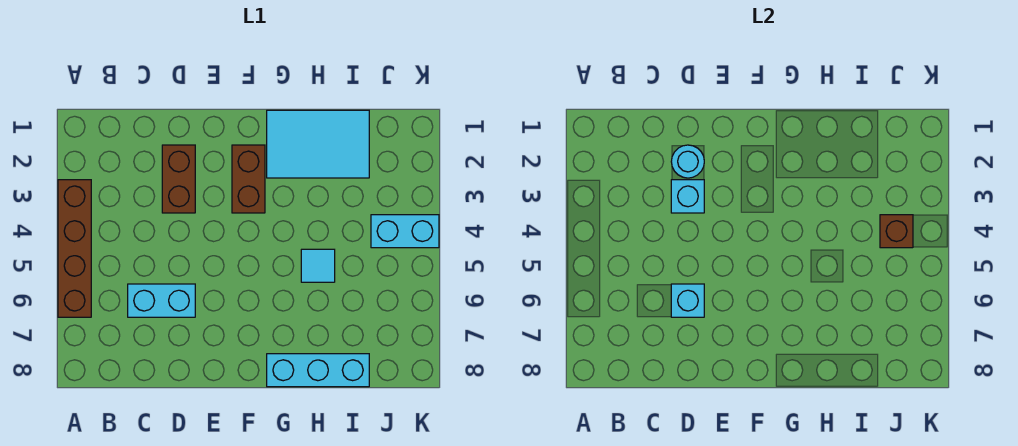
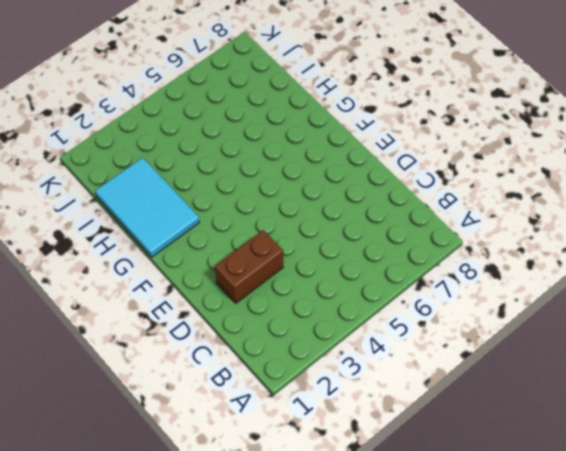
none -> brown brick A3:A6 level 1
none -> cyan brick C6:D6 level 1
none -> brown brick F2:F3 level 1

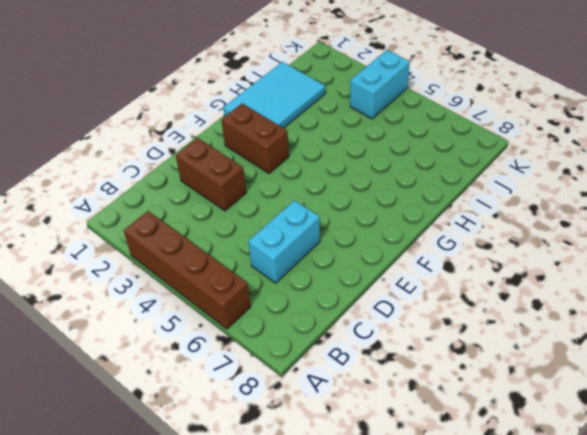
none -> cyan brick G8:I8 level 1
none -> cyan tile H5 level 1
none -> cyan round brick D2 level 2

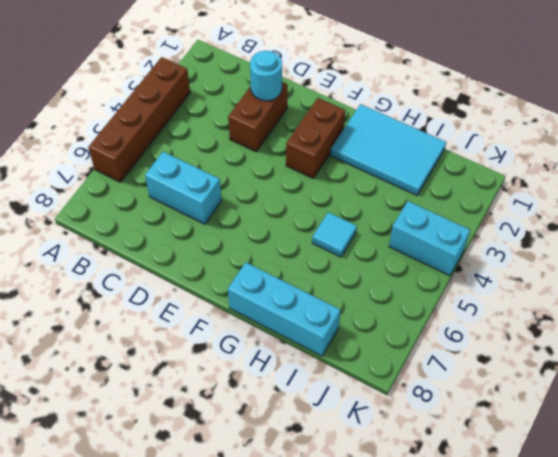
none -> cyan brick D3 level 2
none -> cyan brick D6 level 2
none -> brown brick J4 level 2

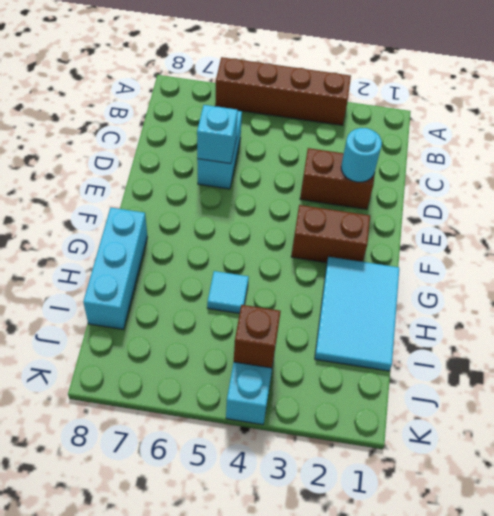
none -> cyan brick D3 level 2

